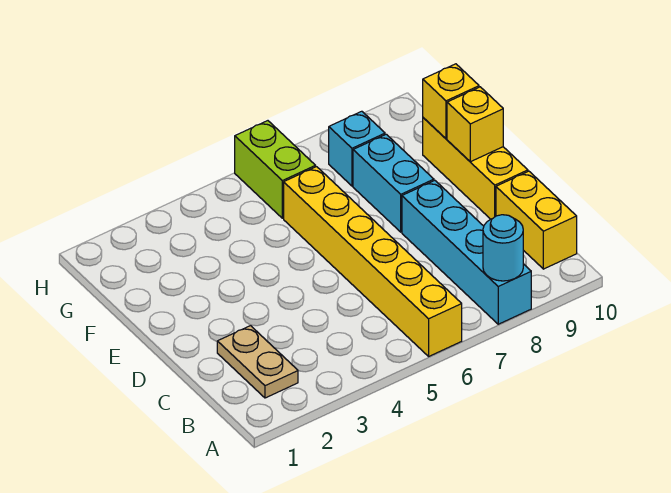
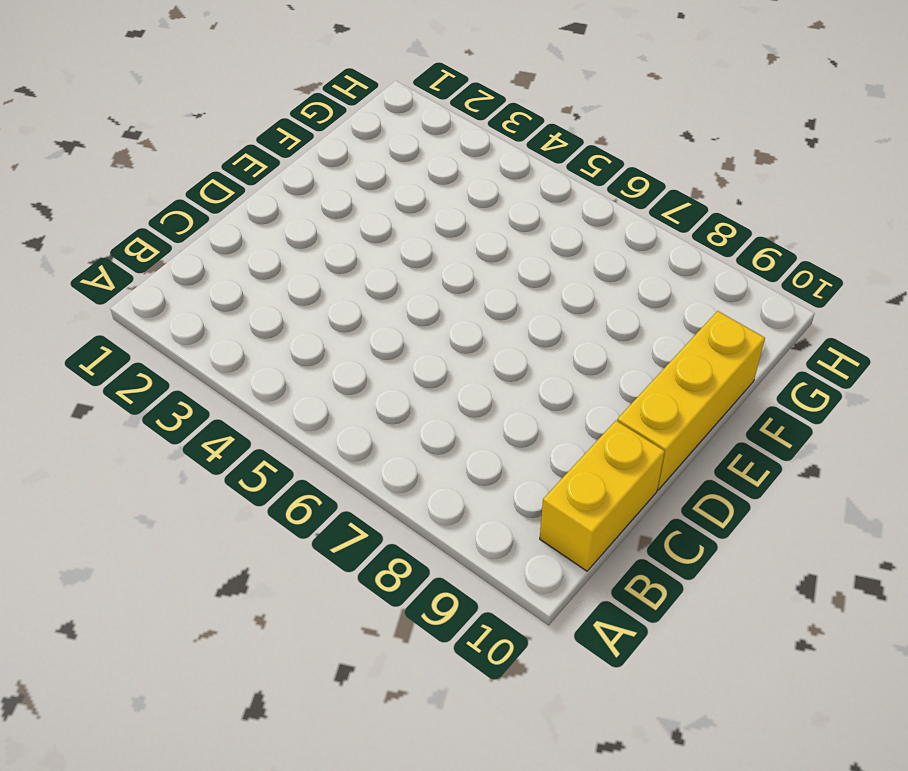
none -> yellow brick A6:F6 level 1
none -> cyan brick A8:D8 level 1

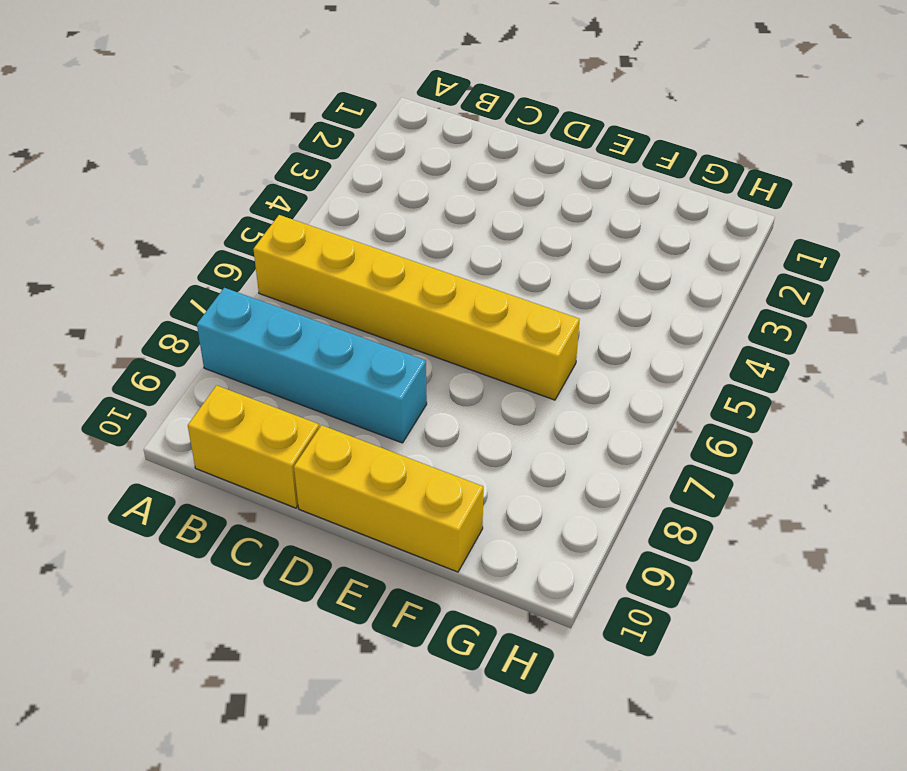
none -> tan plate B2:C2 level 1
none -> cyan brick E8:F8 level 1

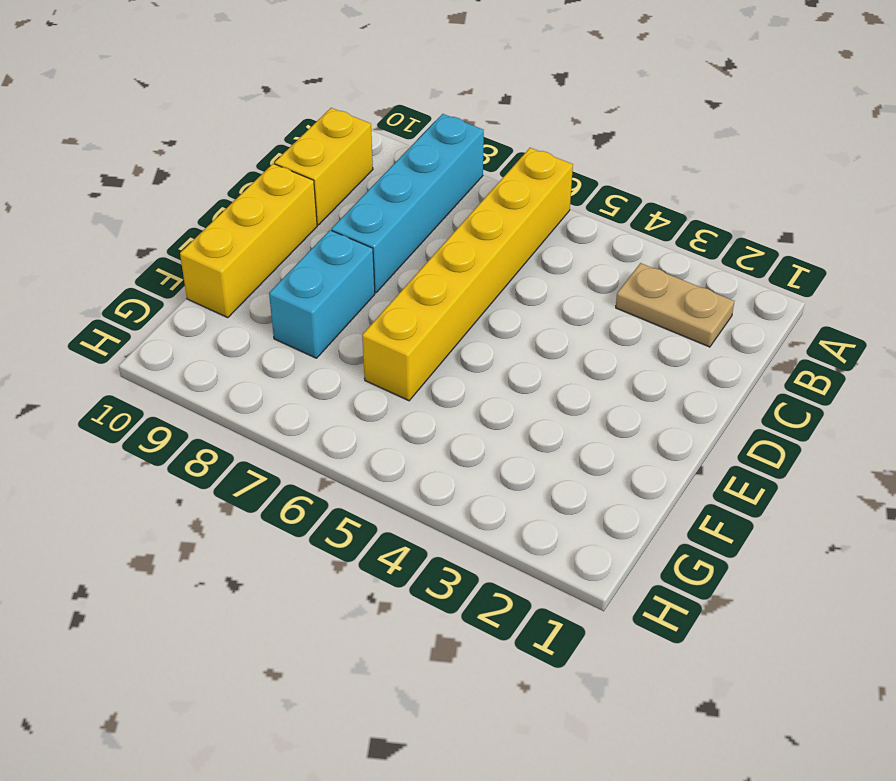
tan plate B2:B3 level 1 -> tan plate B2:C2 level 1
none -> lime brick G6:H6 level 1
none -> cyan brick G8 level 1

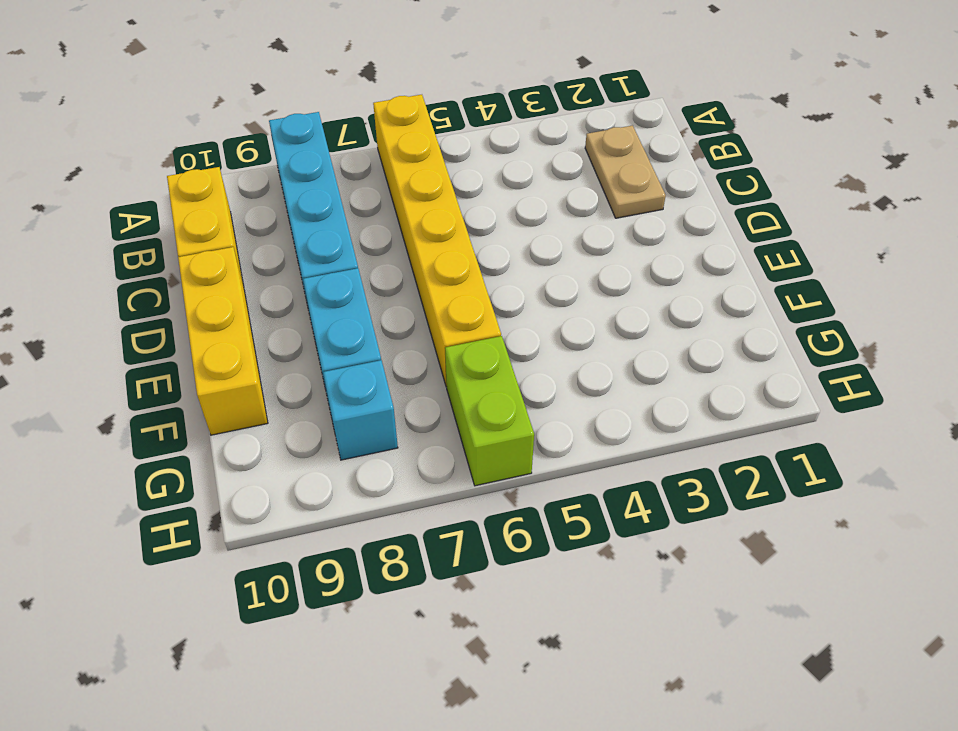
none -> cyan round brick A8 level 2
none -> yellow brick E10 level 2

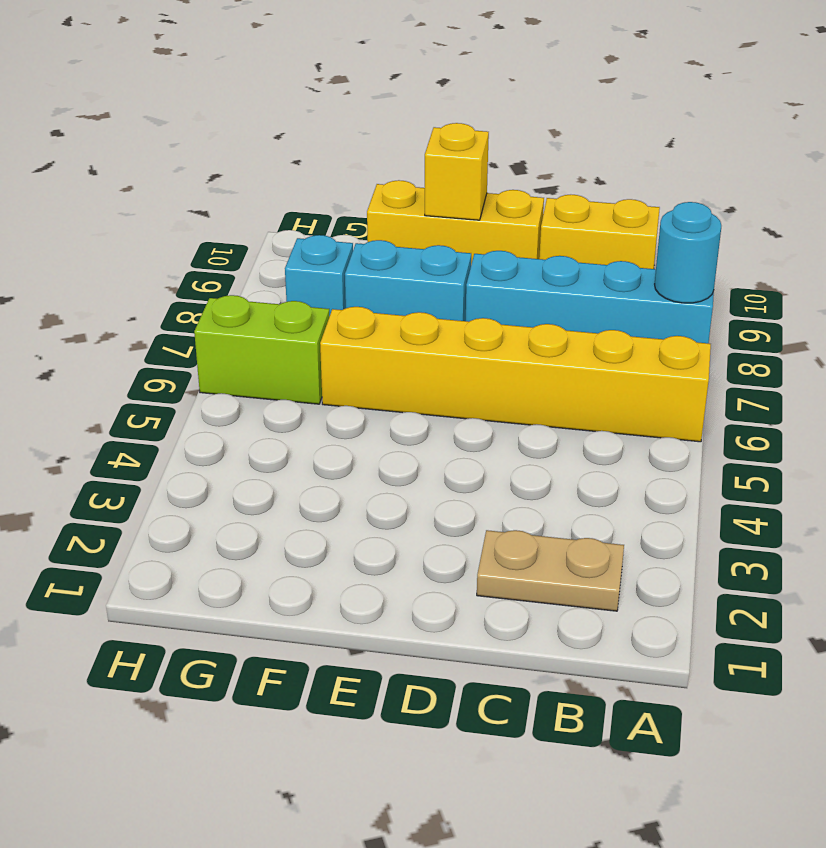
none -> yellow brick F10 level 2

